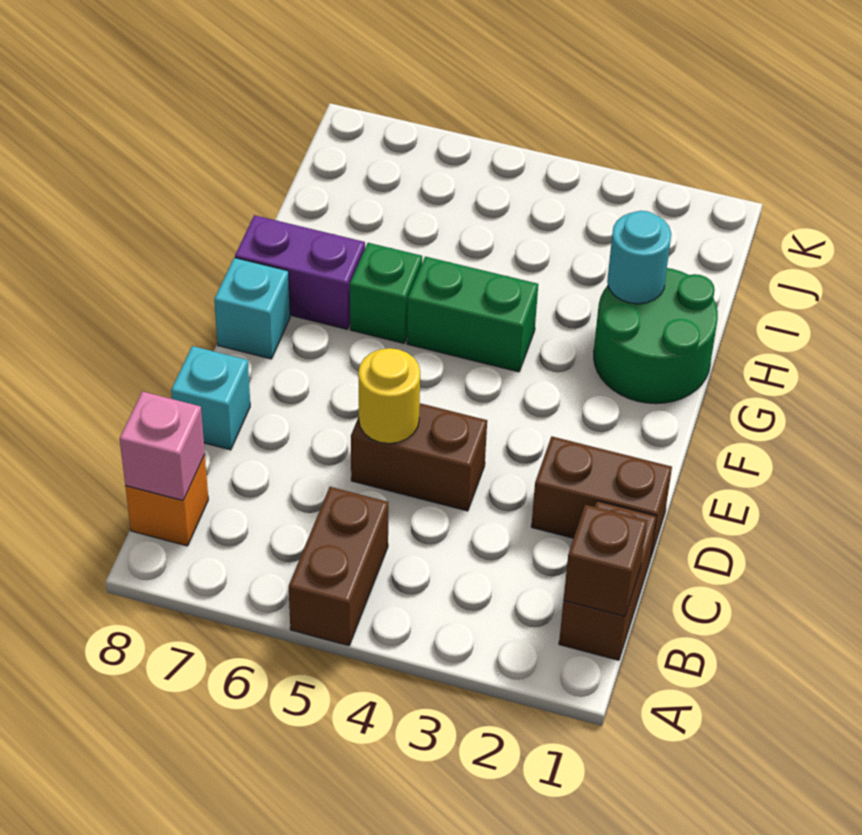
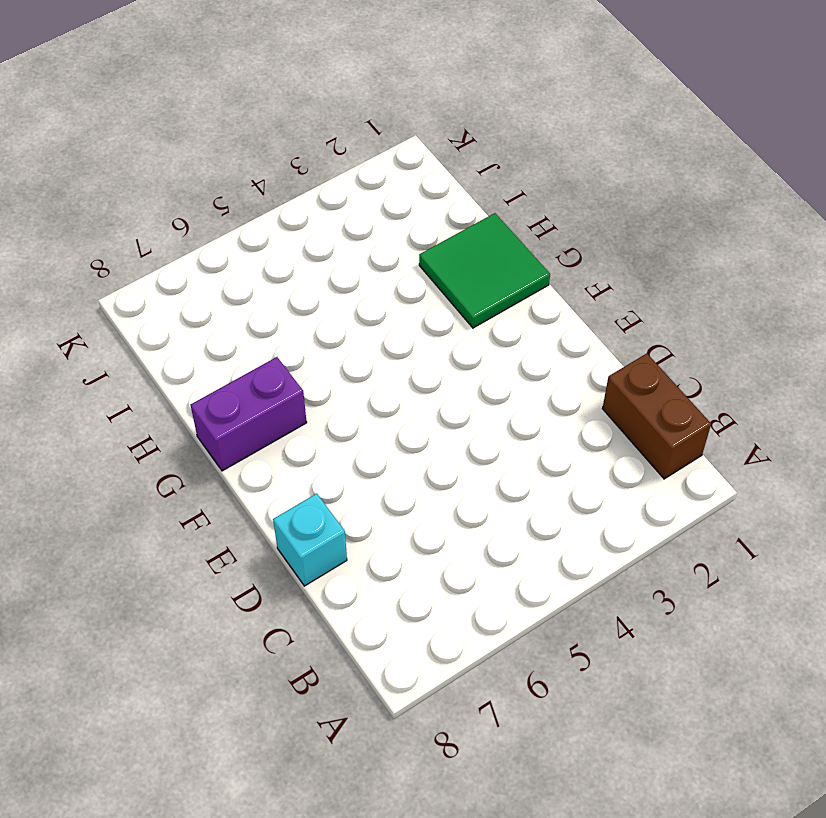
green tile G1:H2 level 1 -> green round brick G1:H2 level 1
none -> brown brick A5:B5 level 1
none -> orange brick B8 level 1
none -> brown brick D1:D2 level 1

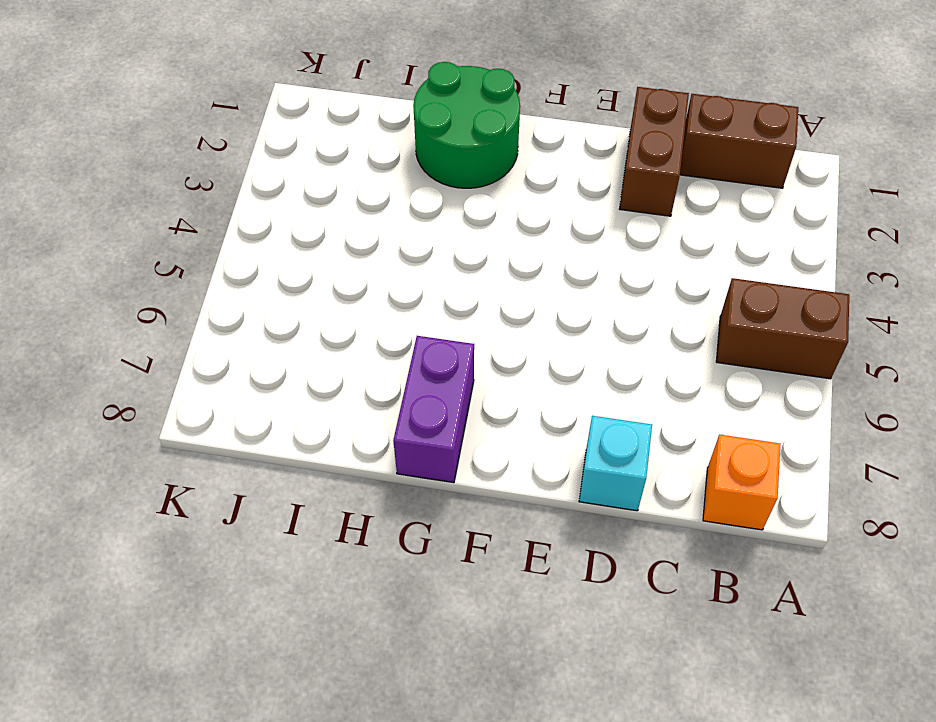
none -> brown brick D4:D5 level 1
none -> cyan brick F8 level 1
none -> green brick G4:G5 level 1

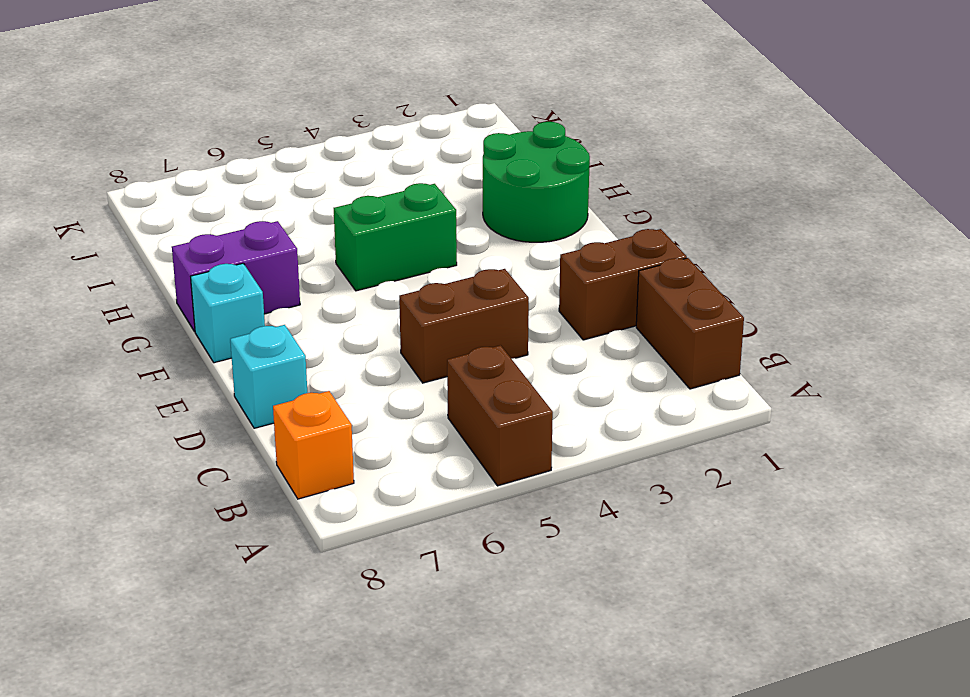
none -> green brick G6 level 1
none -> brown brick B1 level 2
none -> pink brick B8 level 2

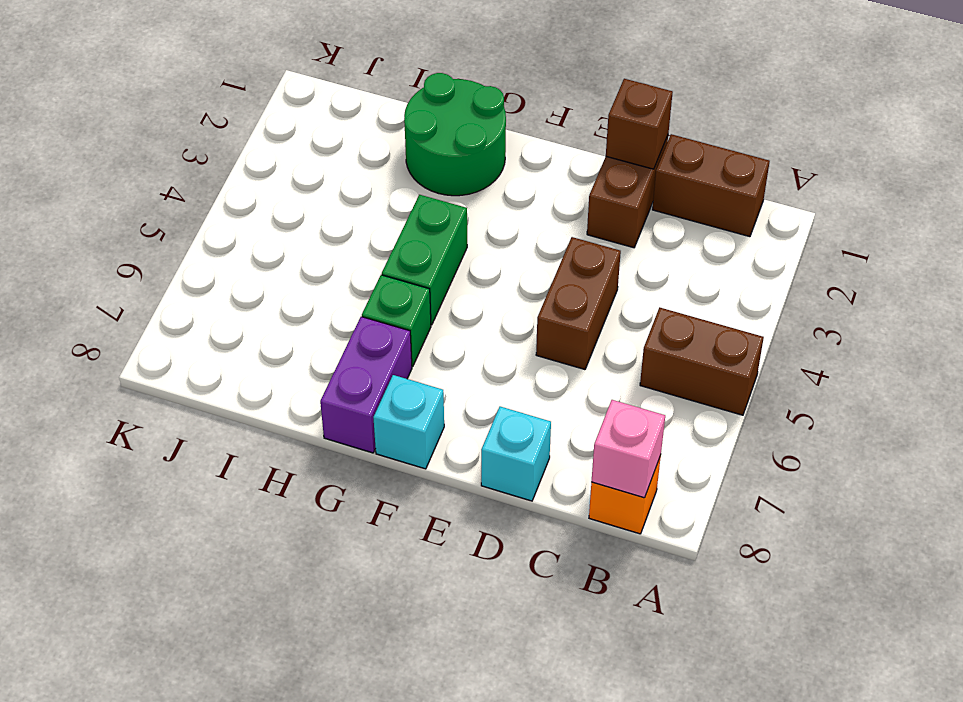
brown brick D1 level 2 -> brown brick B1 level 2
none -> yellow round brick D5 level 2
none -> cyan round brick H2 level 2

